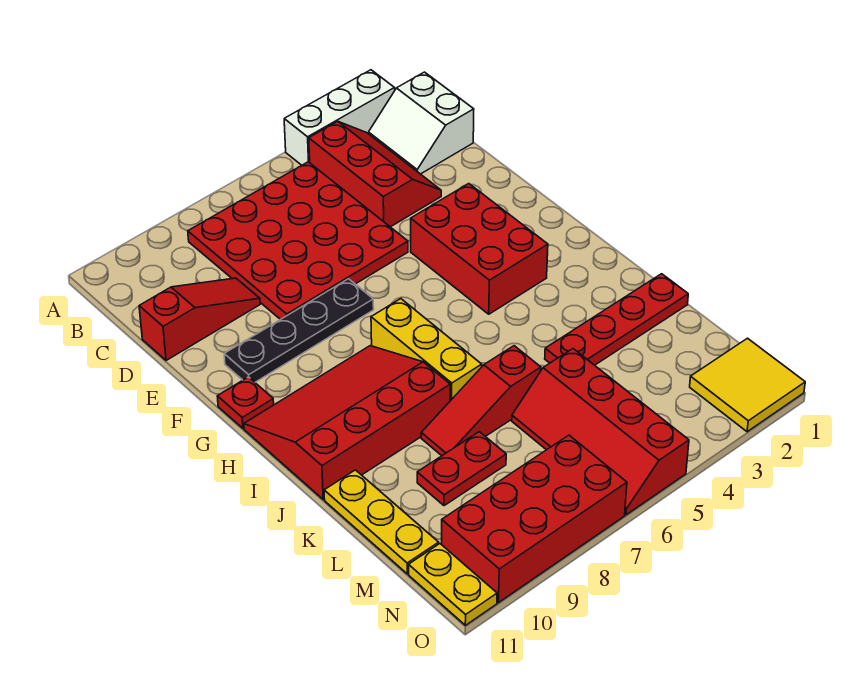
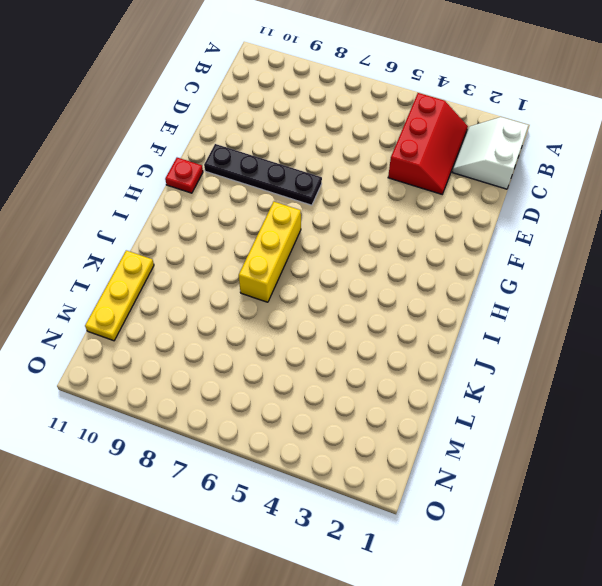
none -> white brick A2:A4 level 1
none -> red plate B5:E8 level 1
none -> red slope D9:D11 level 1 top 11

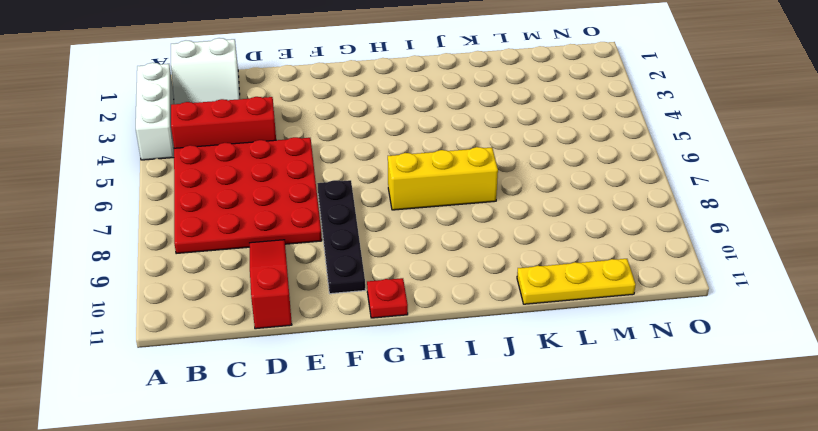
none -> red brick F3:H4 level 1
none -> red slope H8:J11 level 1 top J
none -> red plate K1:K4 level 1

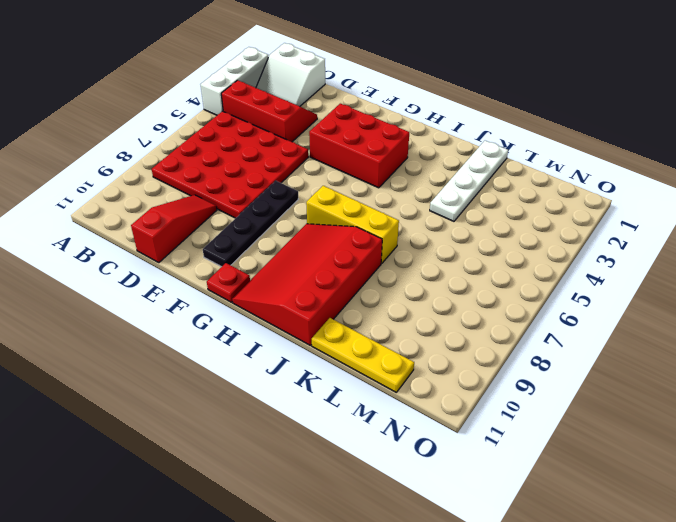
white plate K1:K4 level 1 -> red plate K1:K4 level 1
none -> red slope K6:K8 level 1 top 6
none -> red slope L5:O6 level 1 top 5
none -> red plate L8:L9 level 1

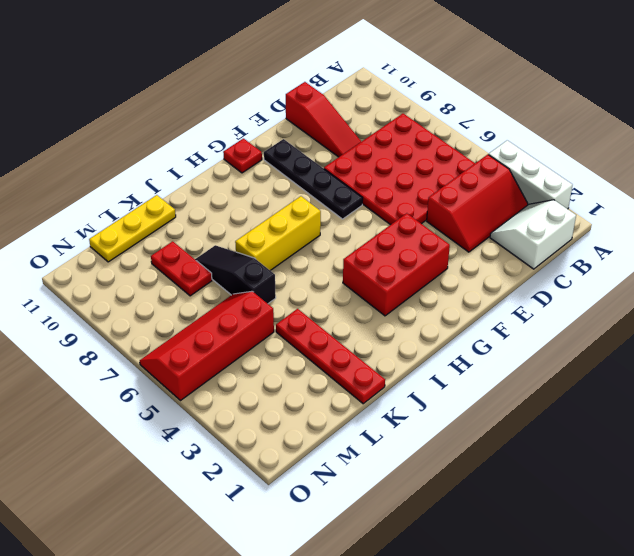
black slope K6:K8 level 1 top 6 -> red slope K6:K8 level 1 top 6
none -> red slope H8:J11 level 1 top J
none -> yellow tile N1:O2 level 1
none -> red brick N7:O10 level 1

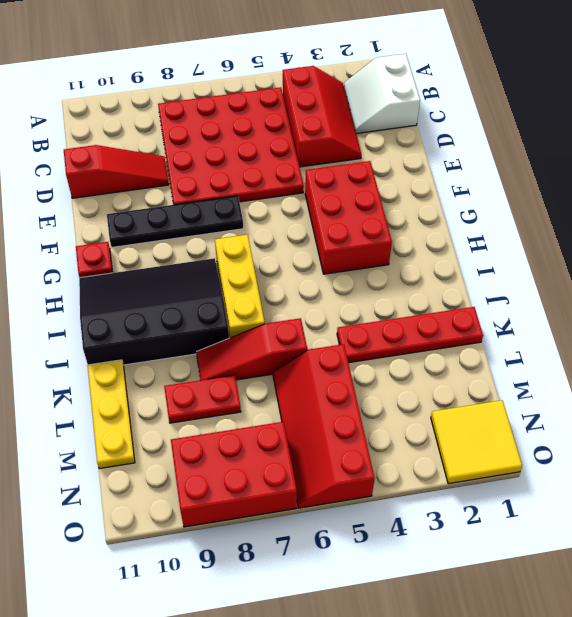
black slope H8:J11 level 1 top J -> red slope H8:J11 level 1 top J
red brick N7:O9 level 1 -> red brick N7:O10 level 1
none -> white brick A2:A4 level 1
none -> yellow plate N11:O11 level 1

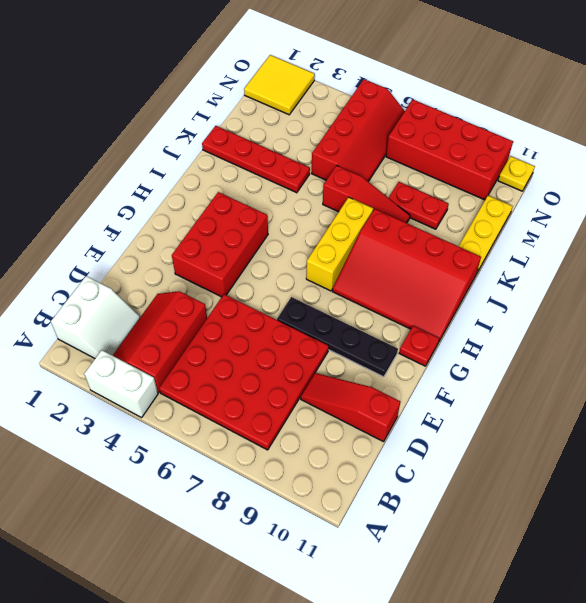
white brick A3:A4 level 1 -> white brick A2:A4 level 1
yellow plate O11 level 1 -> yellow plate N11:O11 level 1

